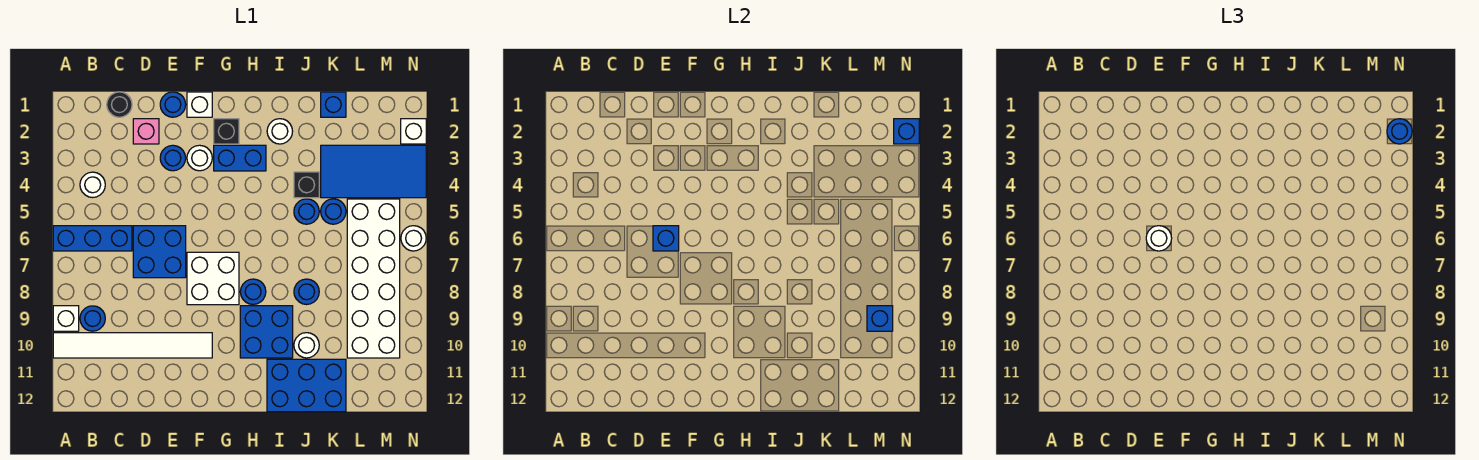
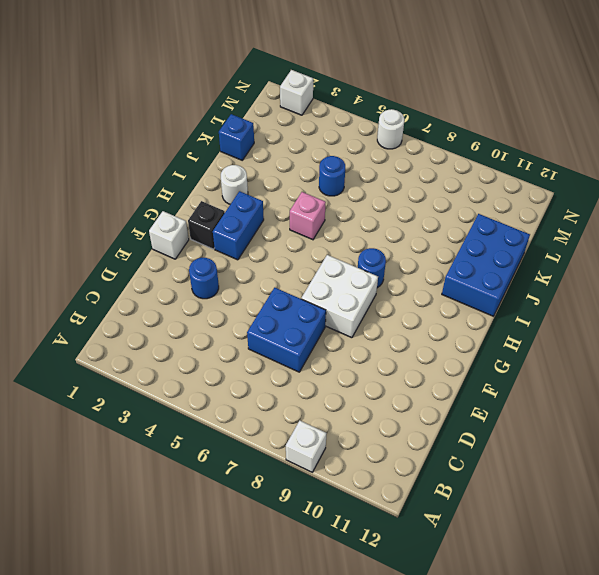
pink brick I5 level 1 -> pink brick D2 level 1
none -> blue brick A6:C6 level 1
none -> white tile A10:F10 level 1
none -> white round brick B4 level 1
none -> blue round brick B9 level 1

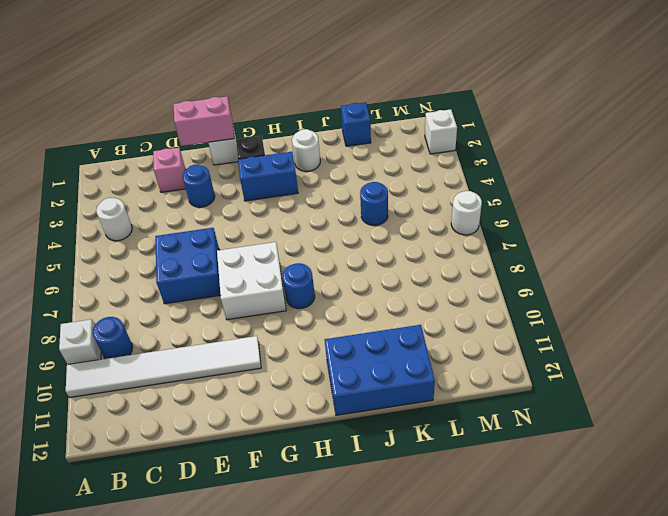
pink brick E1:F1 level 2 -> none
none -> blue brick A6:C6 level 1
none -> black round brick C1 level 1
none -> blue round brick E1 level 1
none -> white round brick F3 level 1

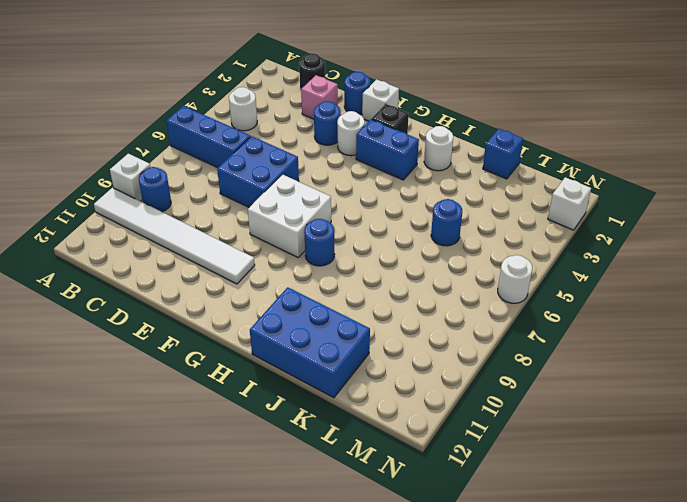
none -> blue brick H9:I10 level 1
none -> black brick J4 level 1
none -> blue round brick J5 level 1
none -> blue round brick J8 level 1

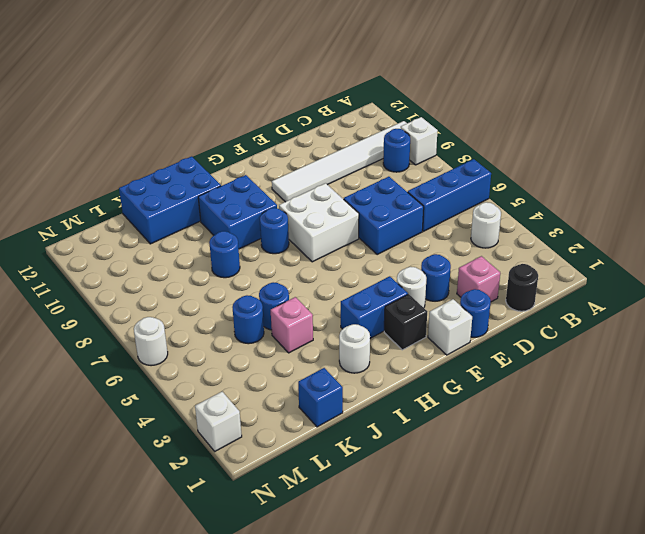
pink brick J4 level 1 -> black brick J4 level 1
none -> white round brick J10 level 1
none -> blue tile K3:N4 level 1
none -> white brick L5:M10 level 1
none -> blue brick E6 level 2

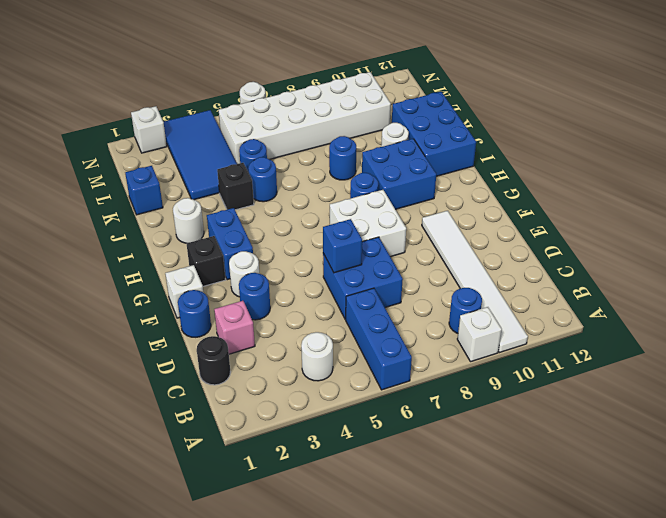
none -> blue brick M9 level 2
none -> blue brick N2 level 2
none -> white round brick E6 level 3
none -> blue round brick N2 level 3

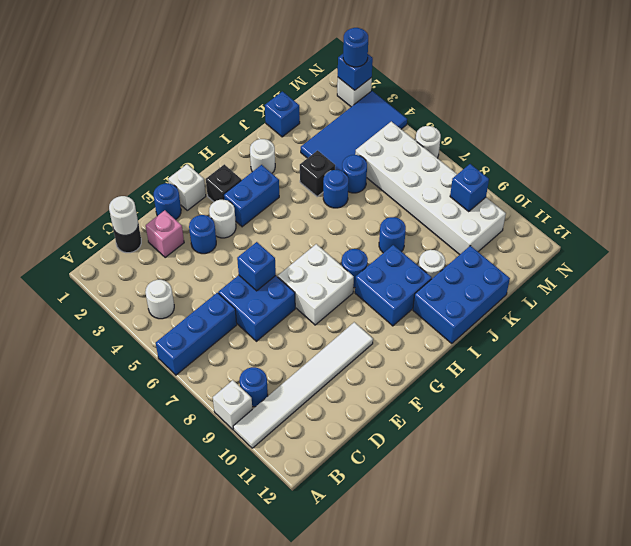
white round brick C1 level 2 -> white round brick E6 level 3

